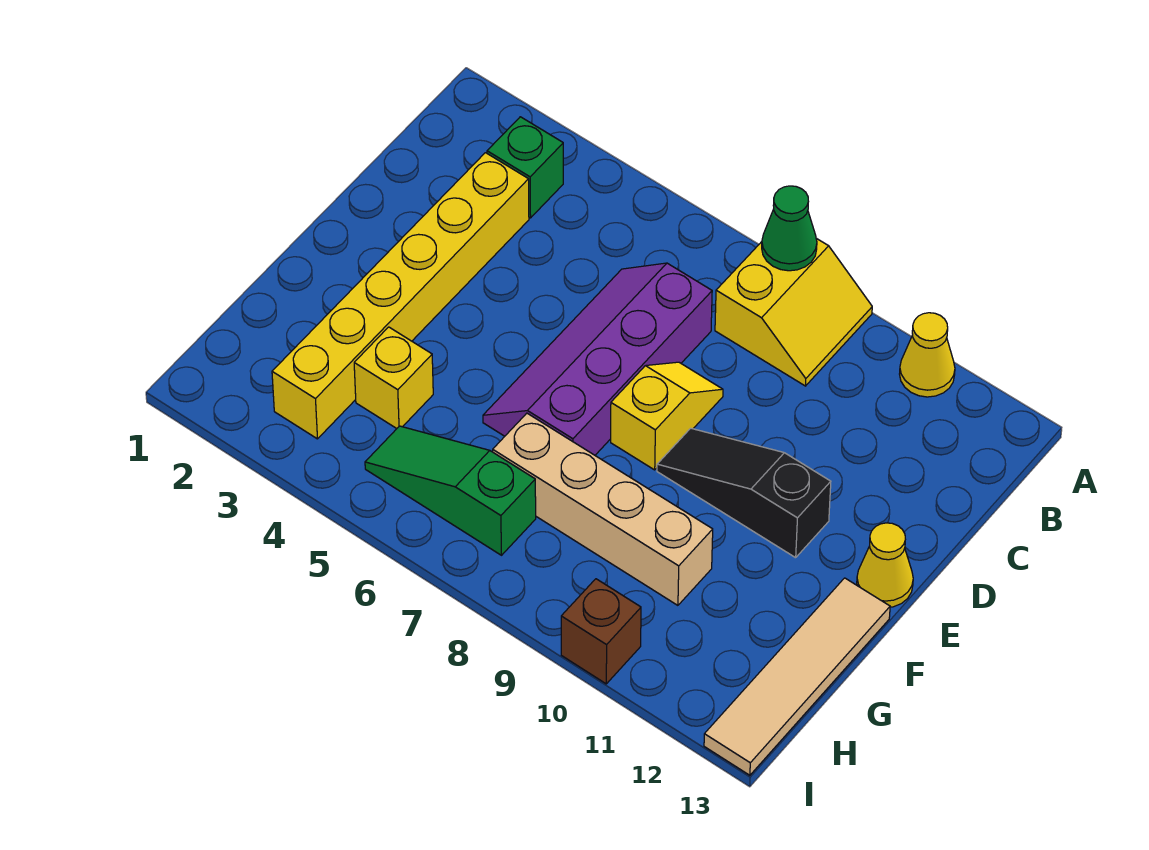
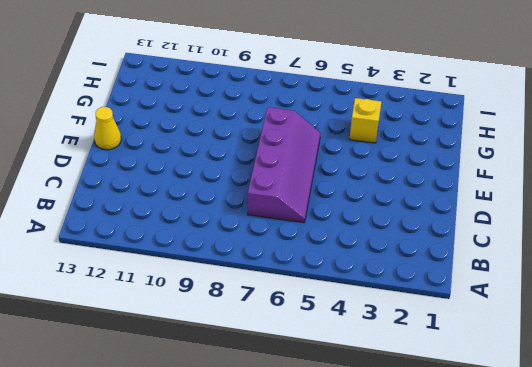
none -> yellow slope A8:B9 level 1 top 8
none -> yellow cone A11 level 1
none -> green brick B3 level 1

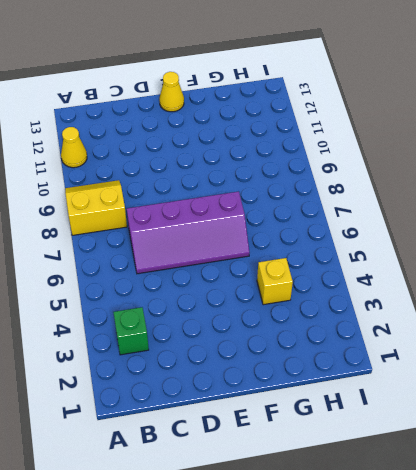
none -> yellow brick C3:H3 level 1
none -> yellow slope D8:E8 level 1 top E
none -> black slope E9:E11 level 1 top 11

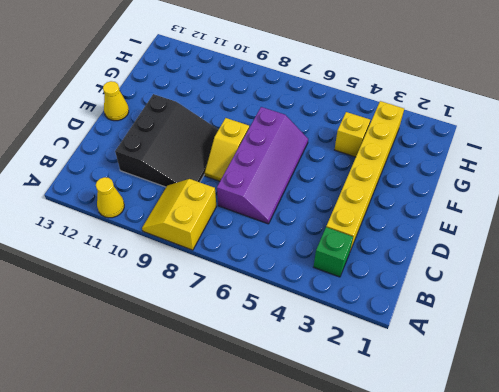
black slope C9:E11 level 1 top 11 -> black slope E9:E11 level 1 top 11
none -> tan tile F13:I13 level 1
none -> tan brick G7:G10 level 1
none -> green slope H5:H7 level 1 top 7

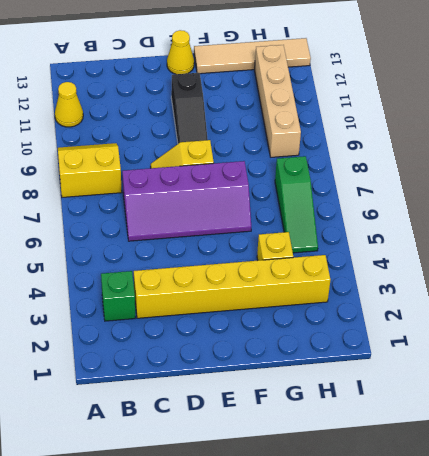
tan brick H9:H12 level 1 -> tan brick G7:G10 level 1
none -> brown brick I10 level 1
none -> green cone A8 level 2

